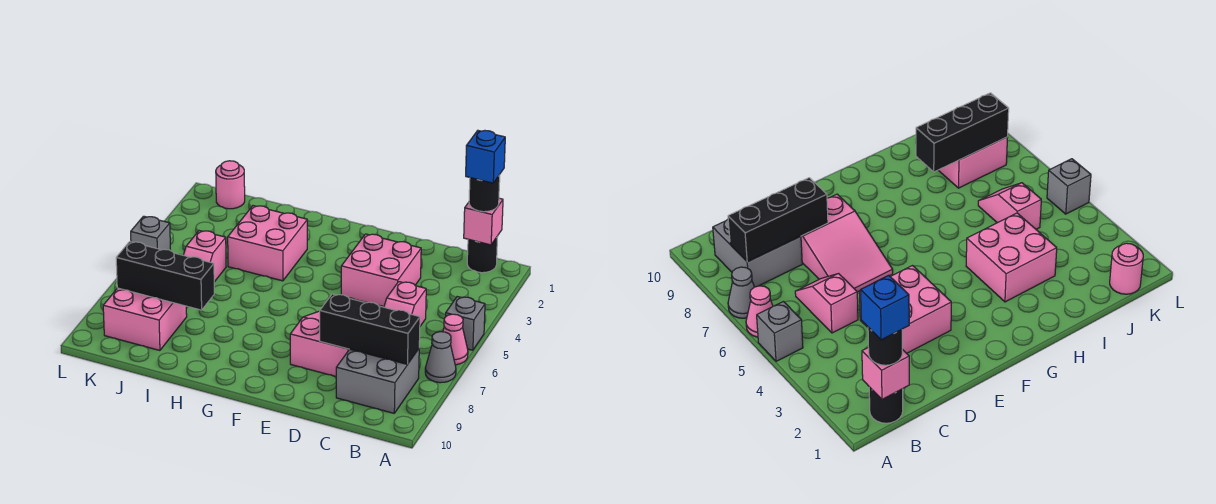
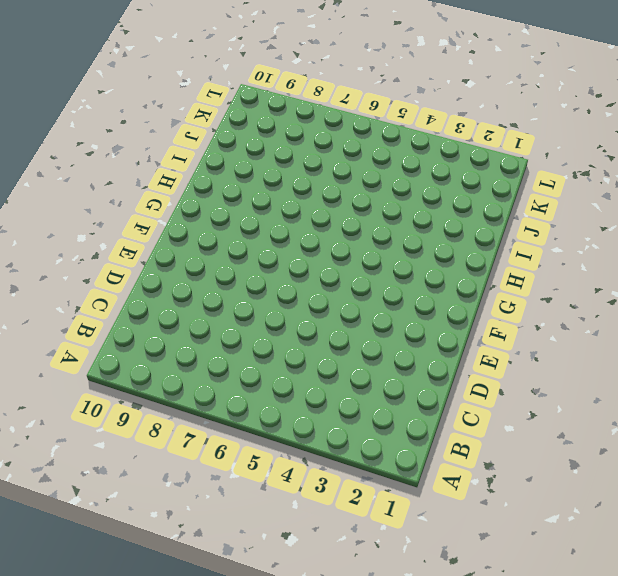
none -> grey brick A5 level 1
none -> pink cone A6 level 1
none -> grey cone A7 level 1

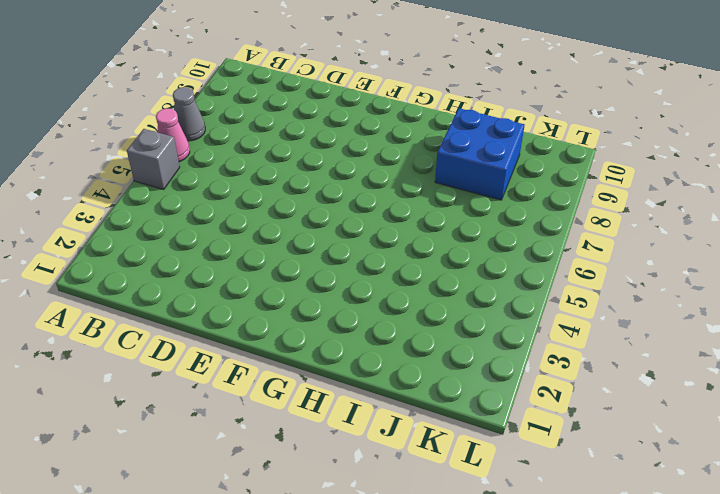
blue brick I8:J9 level 1 -> pink brick J8:K9 level 1
none -> black round brick B1 level 1
none -> grey brick B8:C9 level 1
none -> pink slope C5:C6 level 1 top 5

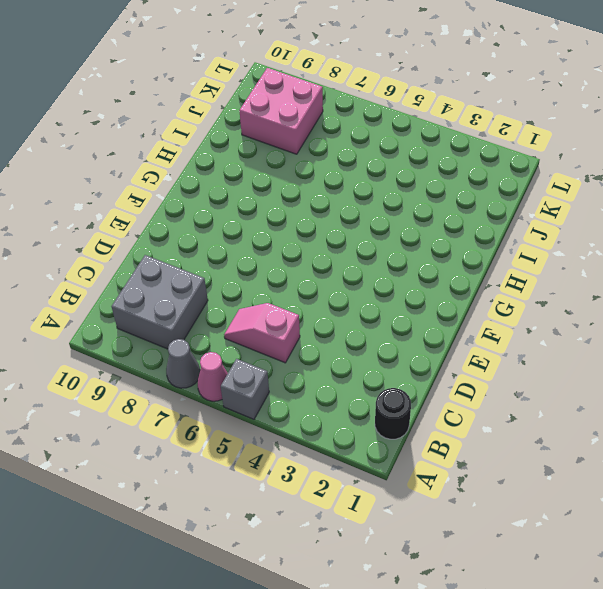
none -> pink brick D3:E4 level 1
none -> pink slope D6:E8 level 1 top 8
none -> pink brick H3:I4 level 1

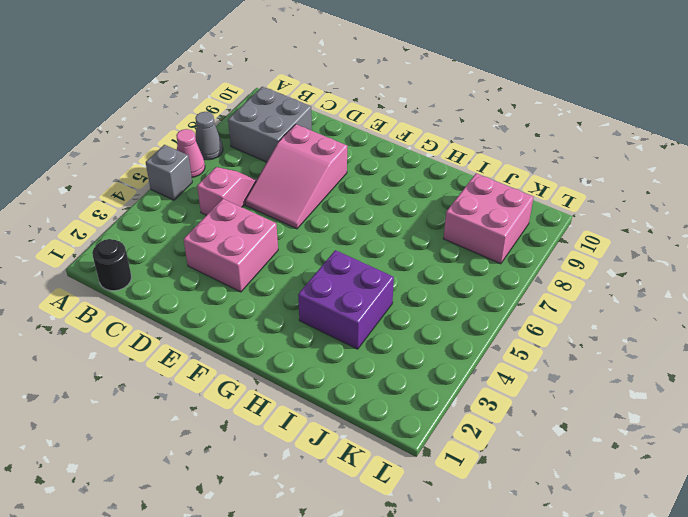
purple brick H3:I4 level 1 -> pink brick H3:I4 level 1
none -> pink slope J5:J6 level 1 top 5
none -> pink round brick K1 level 1
none -> grey brick L5 level 1

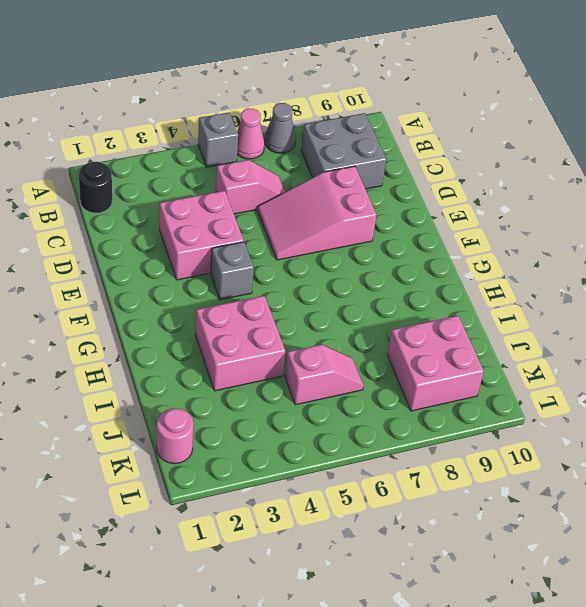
grey brick F4 level 1 -> grey brick L5 level 1
none -> pink brick B1 level 2
none -> black brick B8:D8 level 2
none -> black brick I8:K8 level 2

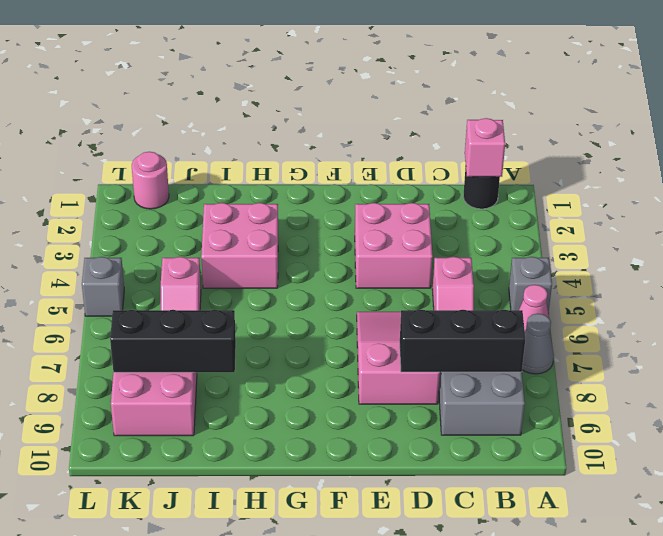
none -> black round brick B1 level 3
none -> blue brick B1 level 4

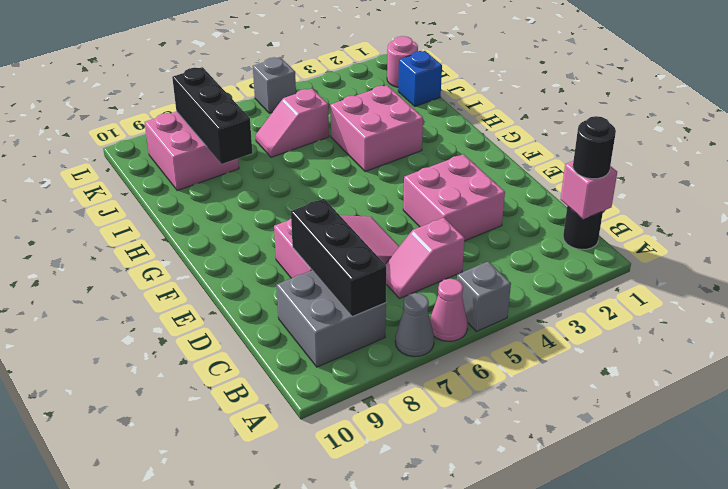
blue brick J1 level 1 -> blue brick B1 level 4

